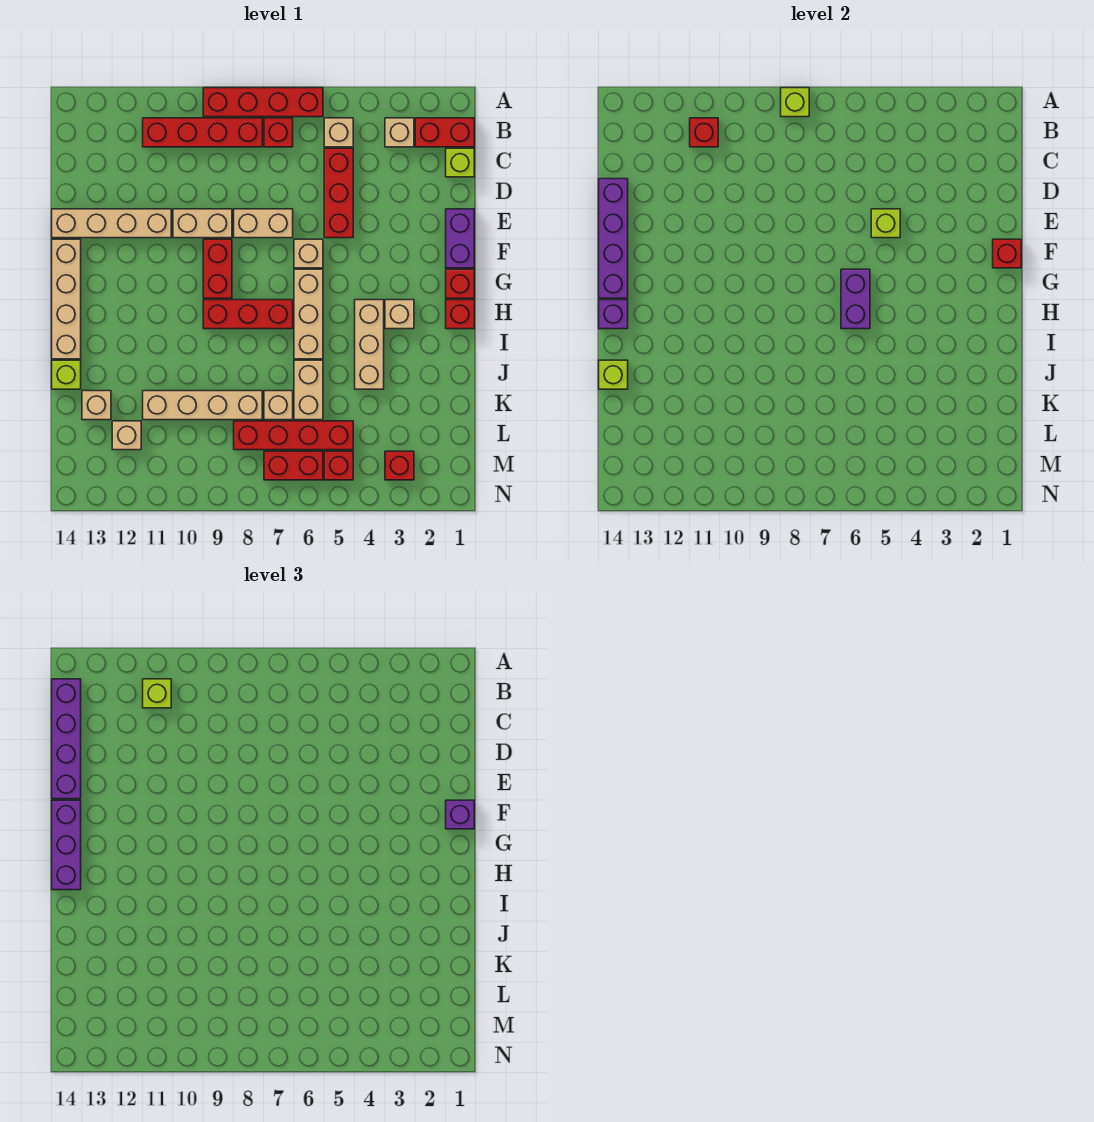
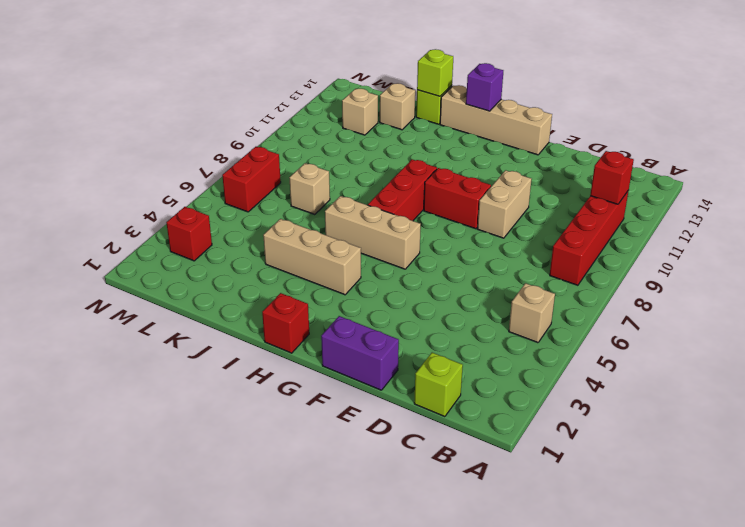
none -> red brick A6:A9 level 1
none -> red brick B1:B2 level 1
none -> tan brick B3 level 1
none -> red brick B7 level 1

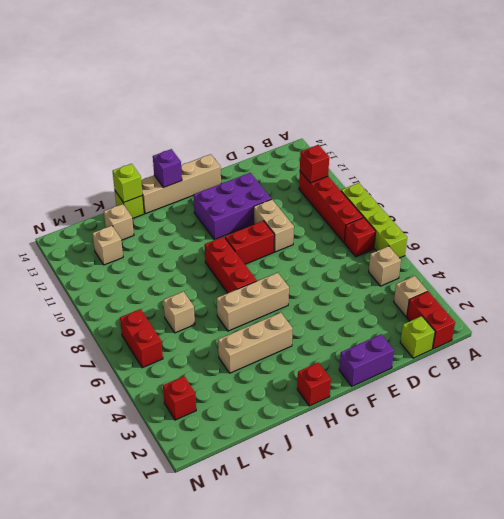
lime brick A6:A9 level 1 -> red brick A6:A9 level 1
purple brick E11:G12 level 1 -> tan brick E11:E14 level 1
none -> red brick C5:E5 level 1
none -> tan brick E7:E8 level 1
none -> tan brick F6 level 1
none -> red brick G1 level 1

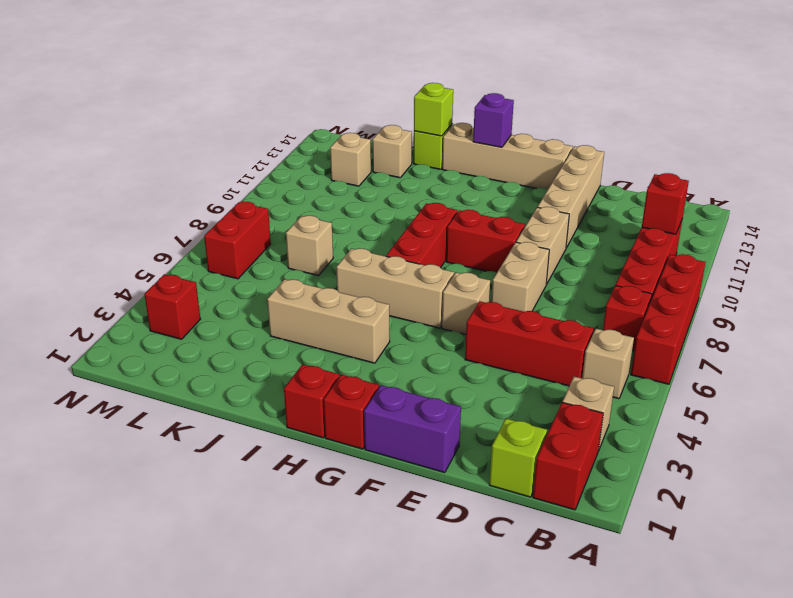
none -> tan brick H3 level 1
none -> tan brick J6:K6 level 1
none -> tan brick K8:K11 level 1
none -> red brick L5:L8 level 1

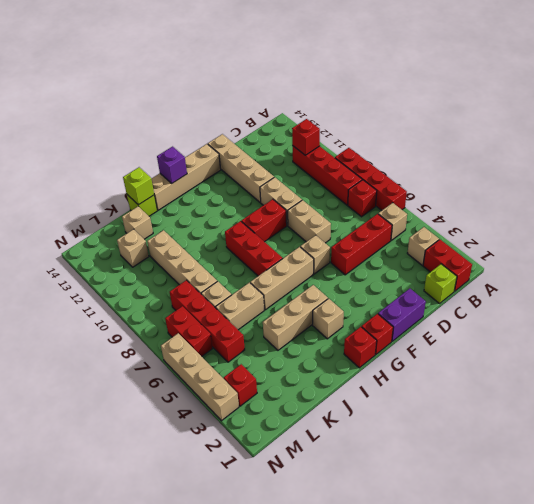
tan brick N3:N6 level 1 -> none
none -> red brick M5 level 1
none -> lime brick A8 level 2
none -> purple brick D14:G14 level 2
none -> lime brick E5 level 2

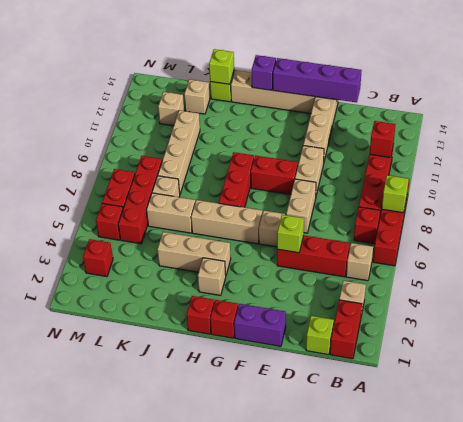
none -> red brick F1 level 2
none -> purple brick G6:H6 level 2
none -> lime brick B11 level 3
none -> purple brick B14:E14 level 3

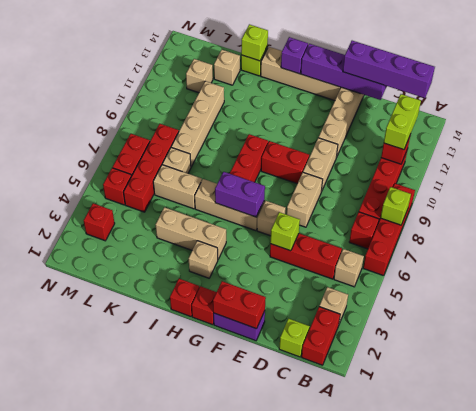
lime brick B11:B12 level 3 -> lime brick B11 level 3
red brick E1:F1 level 2 -> red brick F1 level 2
none -> purple brick F1 level 3
none -> purple brick F14:H14 level 3

